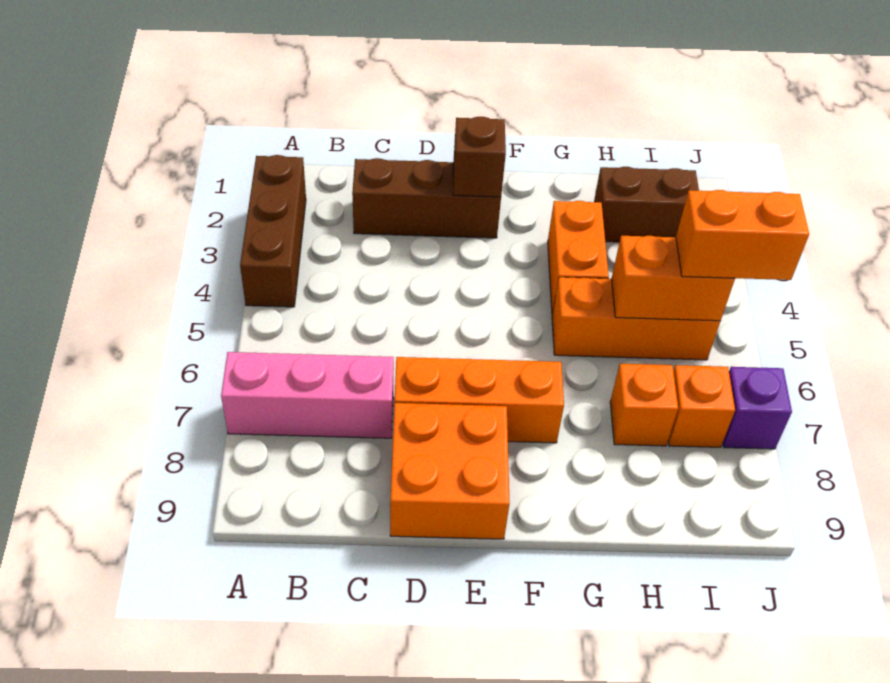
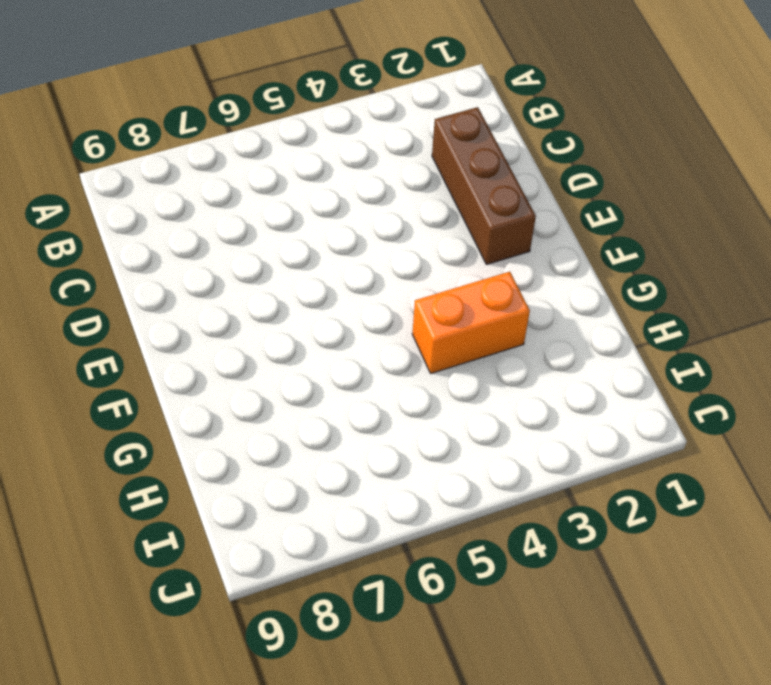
none -> brown brick A2:A4 level 1
none -> pink brick A7:C7 level 1
none -> orange brick D7:F7 level 1

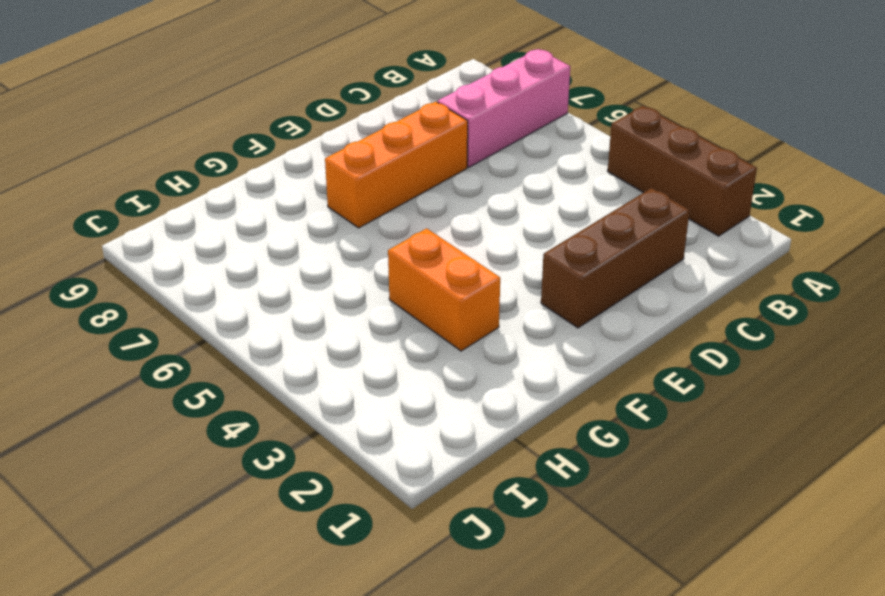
none -> orange brick D8:E9 level 1
none -> orange brick G5:I5 level 1
none -> brown brick H2:I2 level 1

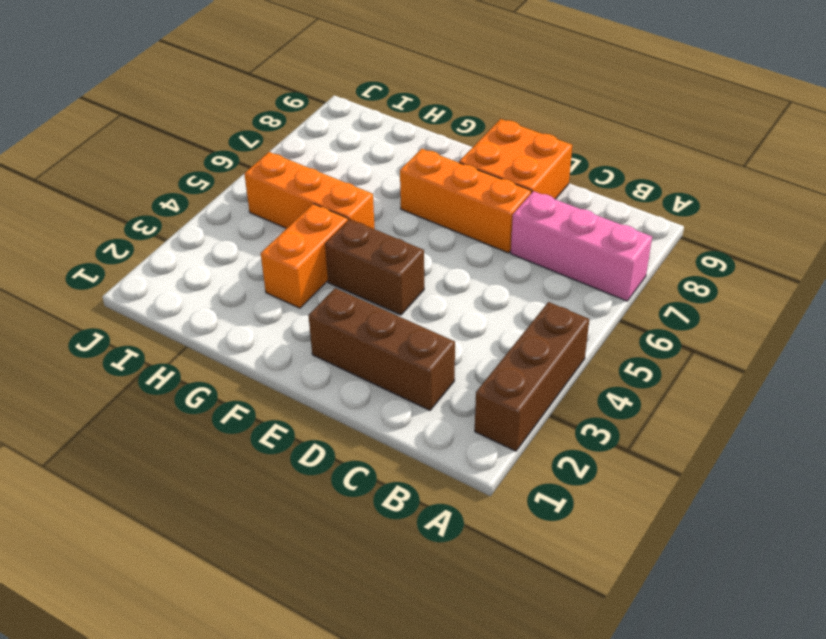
brown brick E4:F4 level 1 -> brown brick H2:I2 level 1
none -> orange brick H7 level 1
none -> orange brick I7 level 1
none -> purple brick J7 level 1

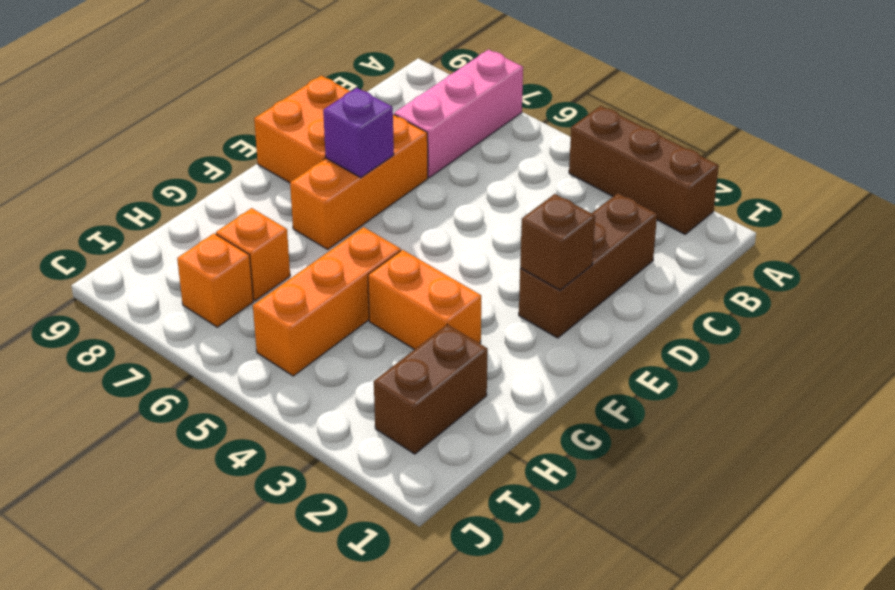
purple brick E7 level 2 -> purple brick J7 level 1
none -> orange brick H5:I5 level 2
none -> orange brick I5:J5 level 3

